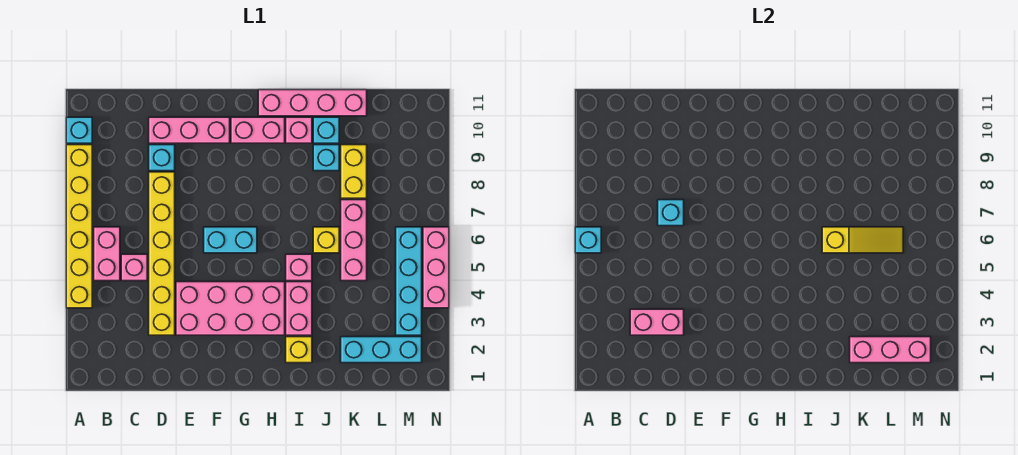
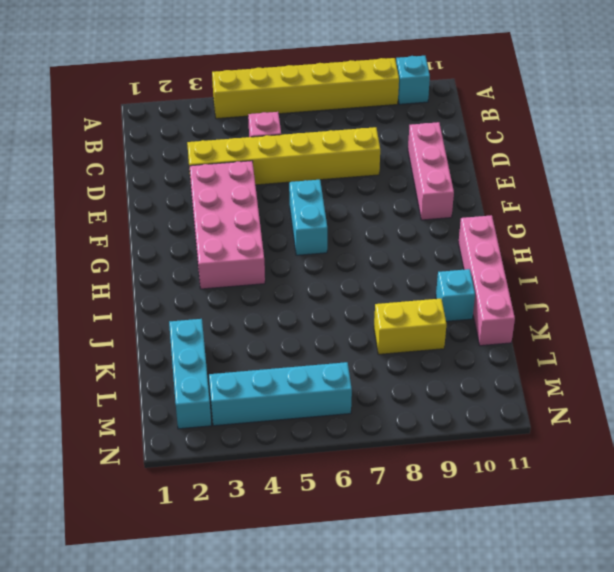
none -> pink brick B5:B6 level 1
none -> cyan brick D9 level 1
none -> pink brick G10:H10 level 1

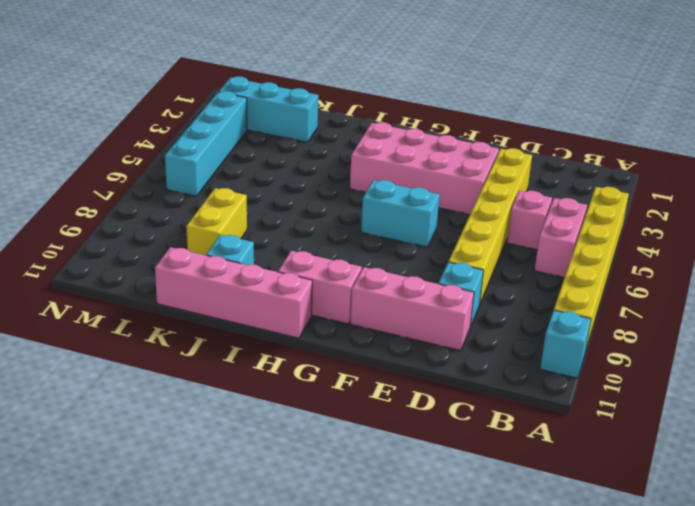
none -> yellow brick I2 level 1
none -> pink brick I3:I4 level 1
none -> pink brick I5 level 1

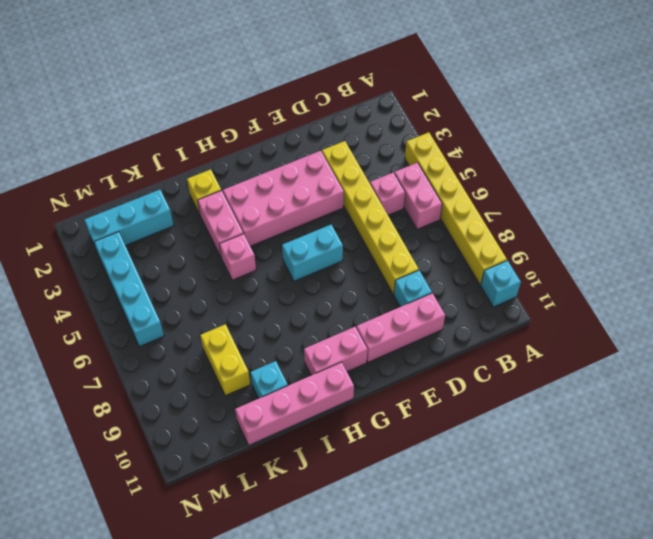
none -> pink brick I10 level 1
none -> yellow brick J6 level 1
none -> cyan brick J9 level 1

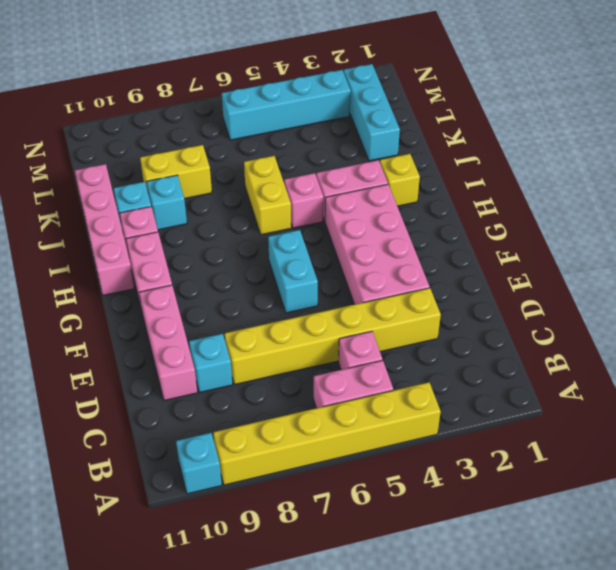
yellow brick I6:J6 level 1 -> yellow brick J6 level 1
none -> pink brick K5:K7 level 1
none -> pink brick N4:N6 level 1
none -> cyan brick A6 level 2

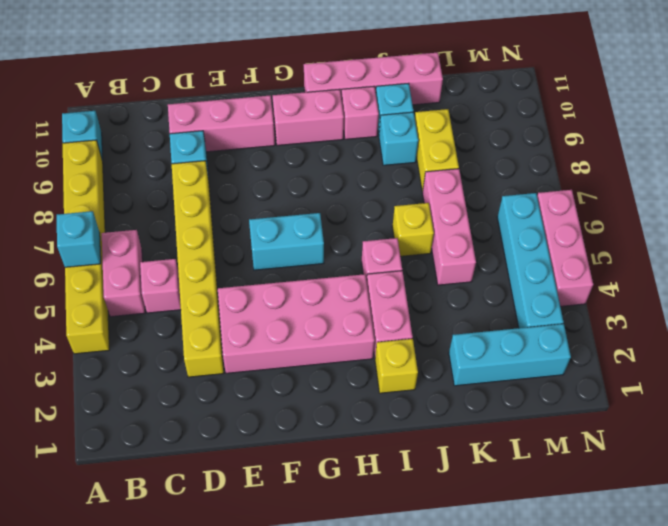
none -> pink brick C3:D3 level 2
none -> cyan brick D7 level 2
none -> yellow slope J6:L6 level 2 top J

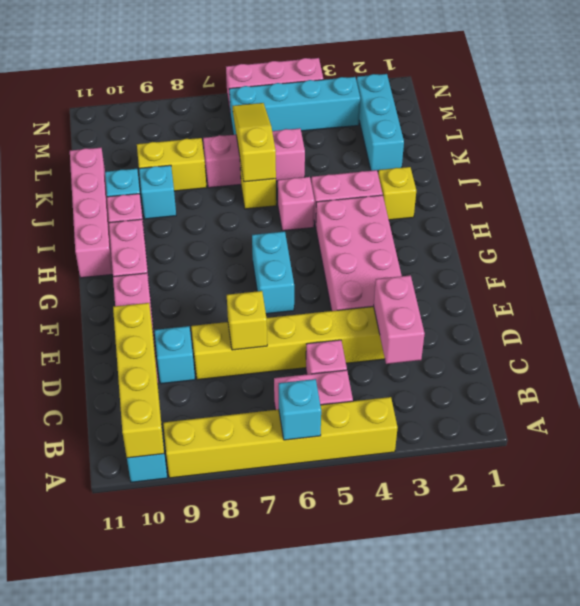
yellow brick A10:D10 level 2 -> none
yellow brick D7 level 2 -> cyan brick D7 level 2
none -> pink brick K2:M2 level 2

